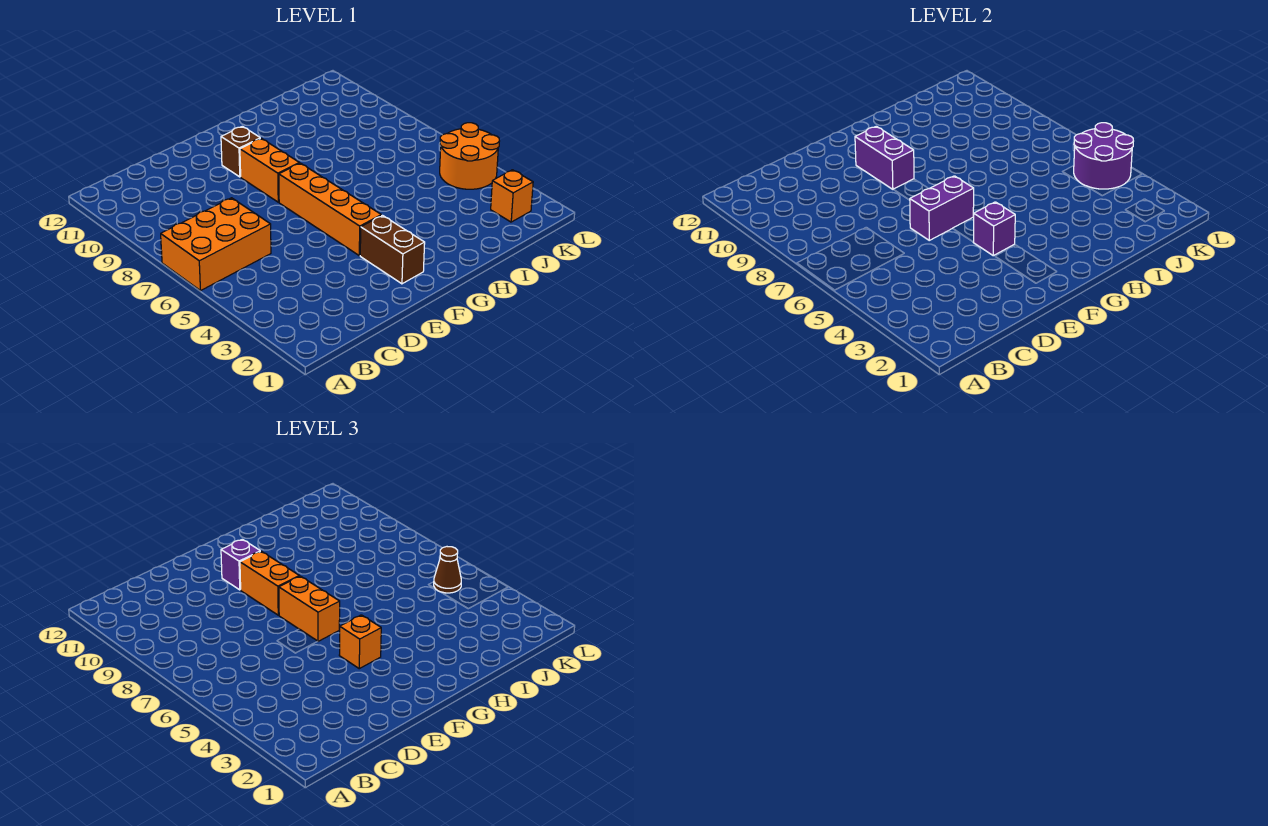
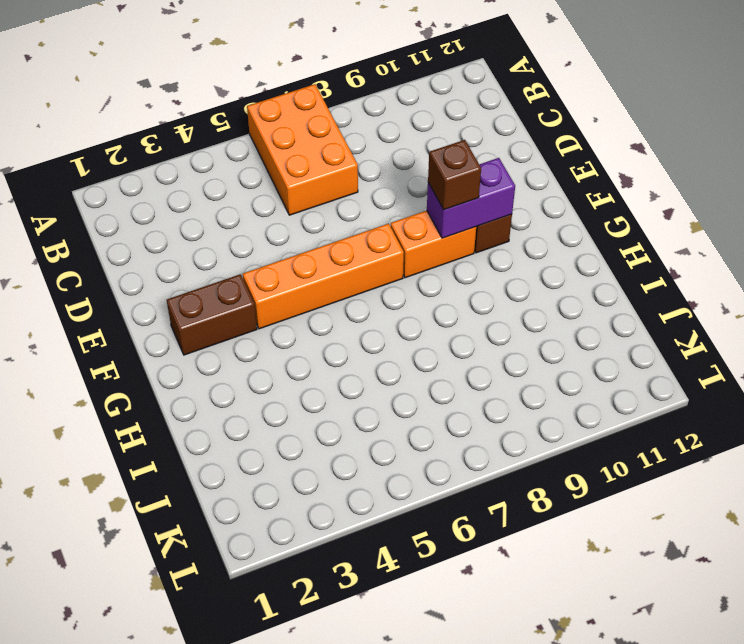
brown brick F9 level 3 -> orange brick F8:F9 level 3
none -> orange brick K2 level 1
none -> orange round brick K4:L5 level 1
none -> purple brick E6:F6 level 2

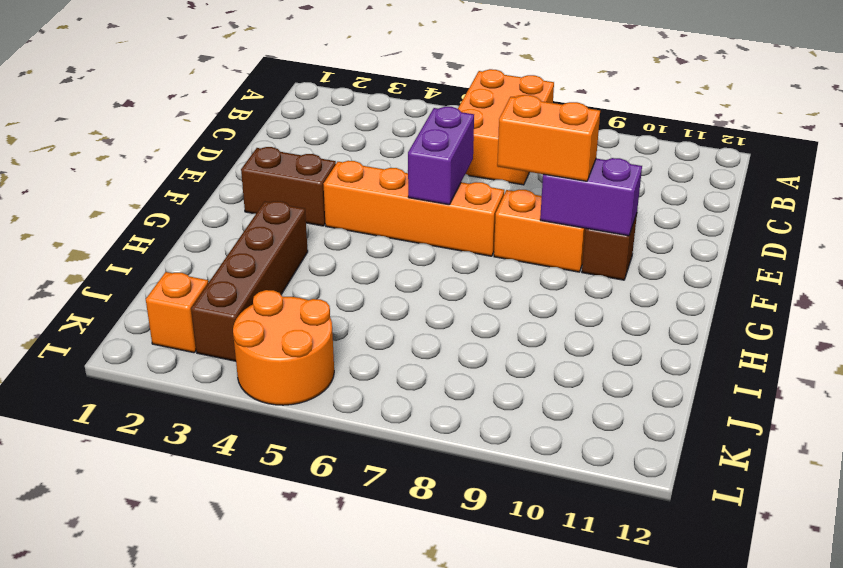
brown brick H3:K3 level 1 -> none
none -> purple brick F4 level 2
none -> purple round brick K4:L5 level 2
none -> orange brick F4 level 3

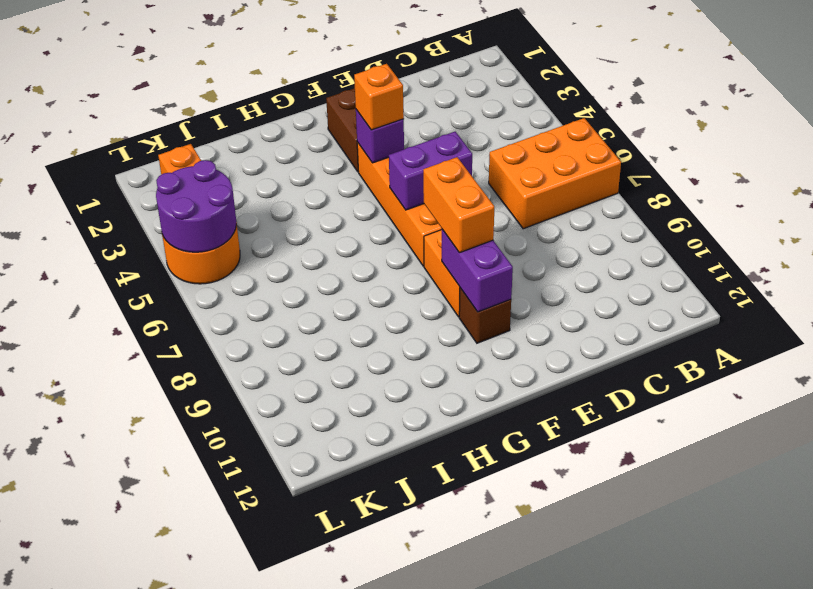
none -> orange brick F6:F7 level 3
none -> purple brick F10 level 3
none -> brown cone K5 level 3

